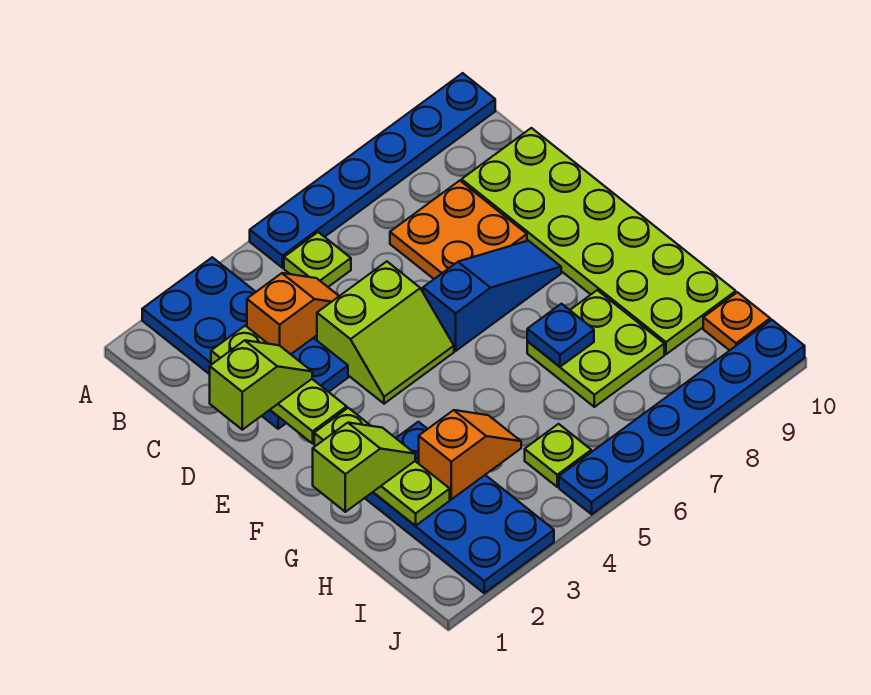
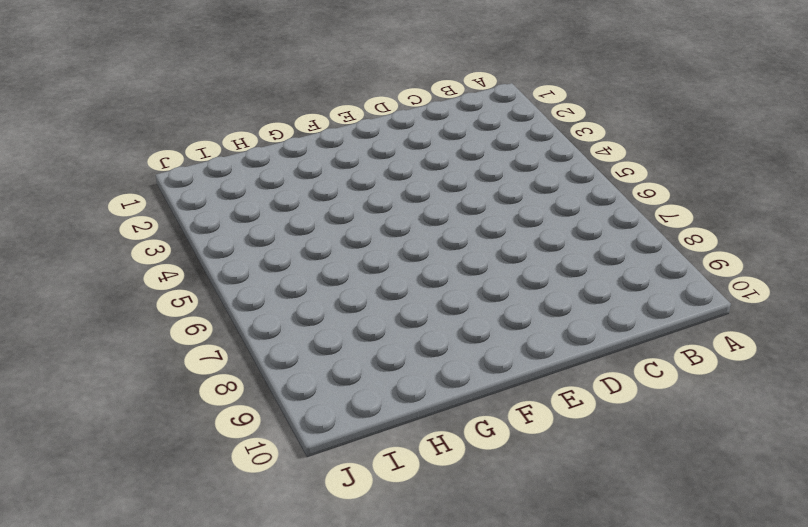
none -> blue plate A2:D3 level 1
none -> blue plate A5:A10 level 1
none -> lime plate B5 level 1

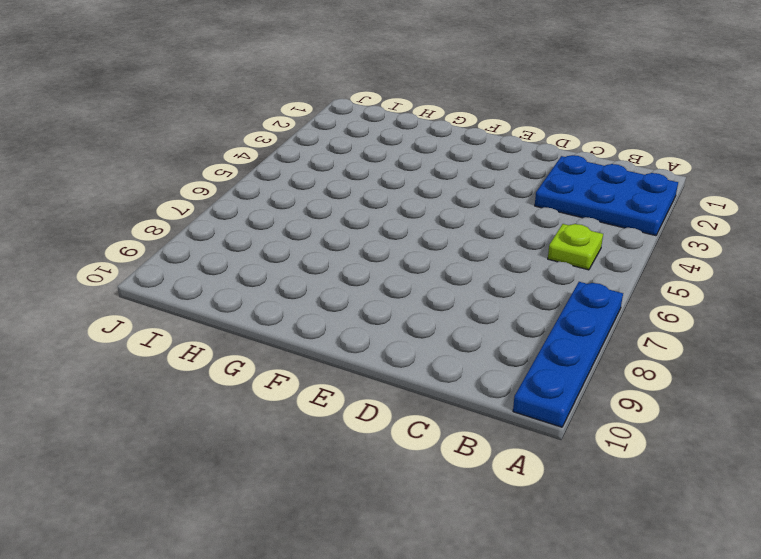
blue plate A2:C3 level 1 -> blue plate A2:D3 level 1
blue plate A7:A10 level 1 -> blue plate A5:A10 level 1
none -> orange plate C7:D8 level 1
none -> lime plate C9:H10 level 1
none -> lime slope D4:E5 level 1 top D

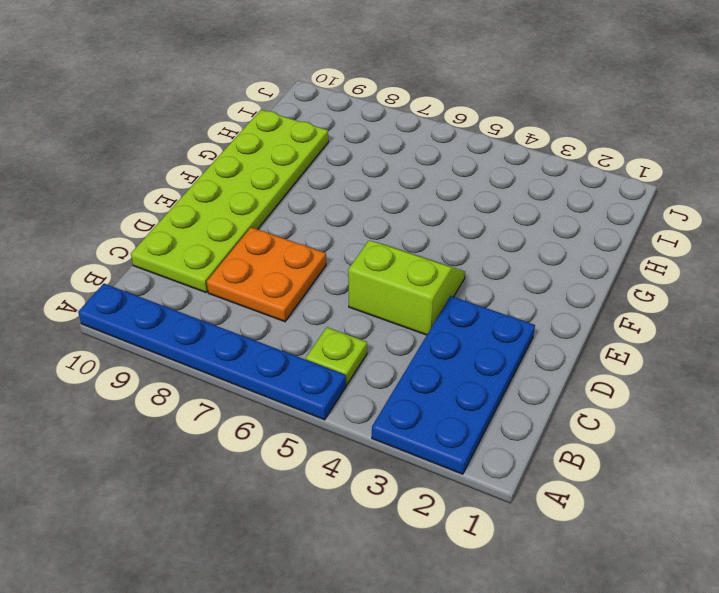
none -> blue slope E6:E8 level 1 top 6
none -> blue plate G2:J3 level 1
none -> lime plate G7:H8 level 1

